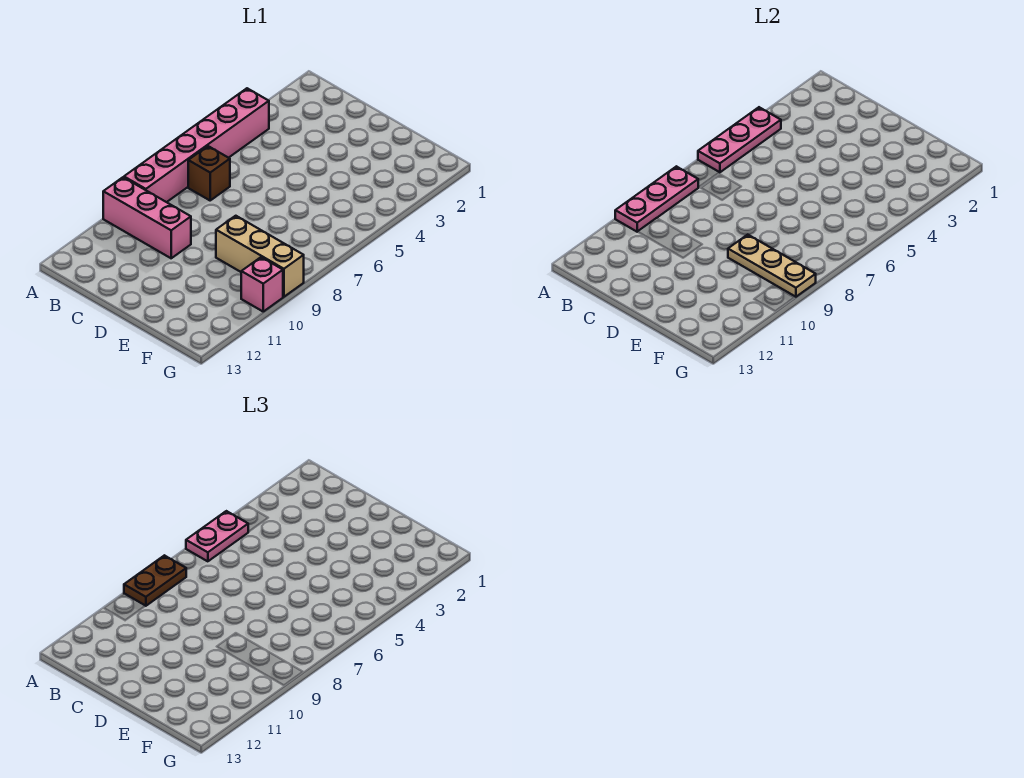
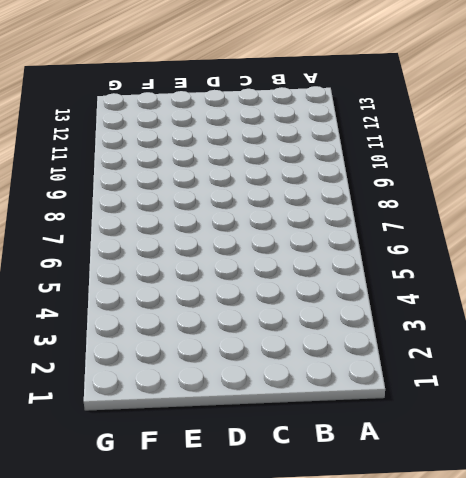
none -> pink brick A4:A9 level 1
none -> pink brick A10:C10 level 1

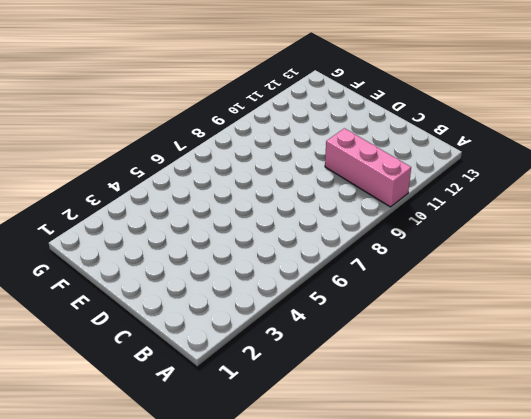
none -> pink brick A4:A9 level 1
none -> brown brick B7 level 1

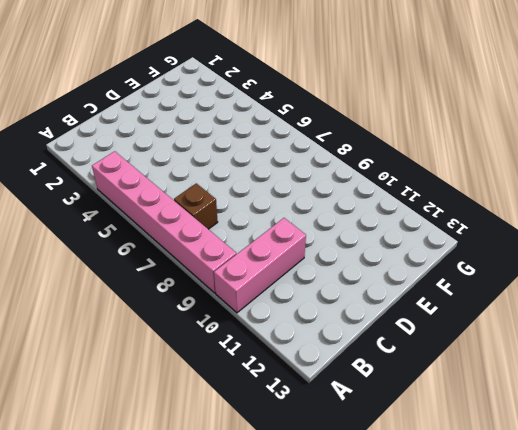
none -> tan brick E9:G9 level 1
none -> pink brick G10 level 1

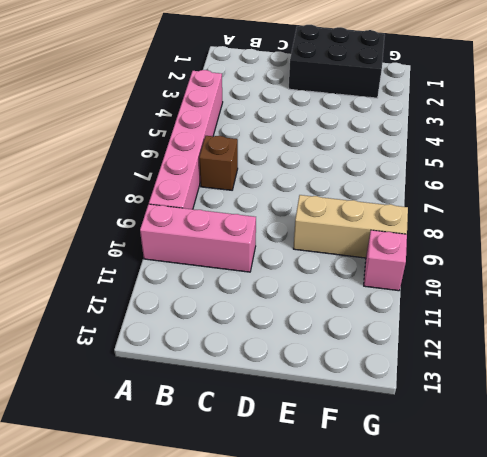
black brick D1:F2 level 1 -> none
none -> pink plate A4:A6 level 2
none -> pink plate A8:A10 level 2

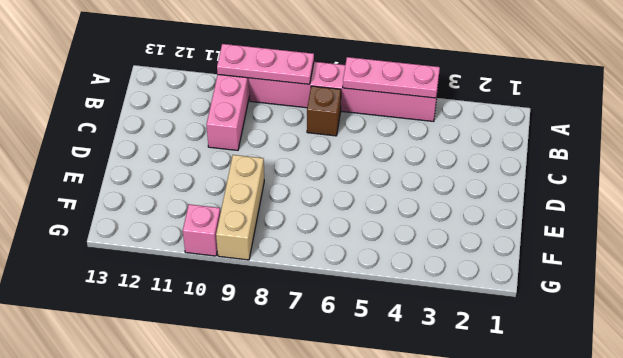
none -> tan plate E9:G9 level 2
none -> pink plate A5:A6 level 3

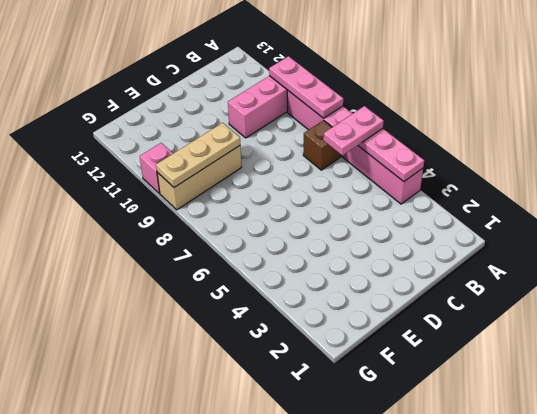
pink plate A6:B6 level 3 -> pink plate A5:A6 level 3
none -> brown plate A8:A9 level 3

